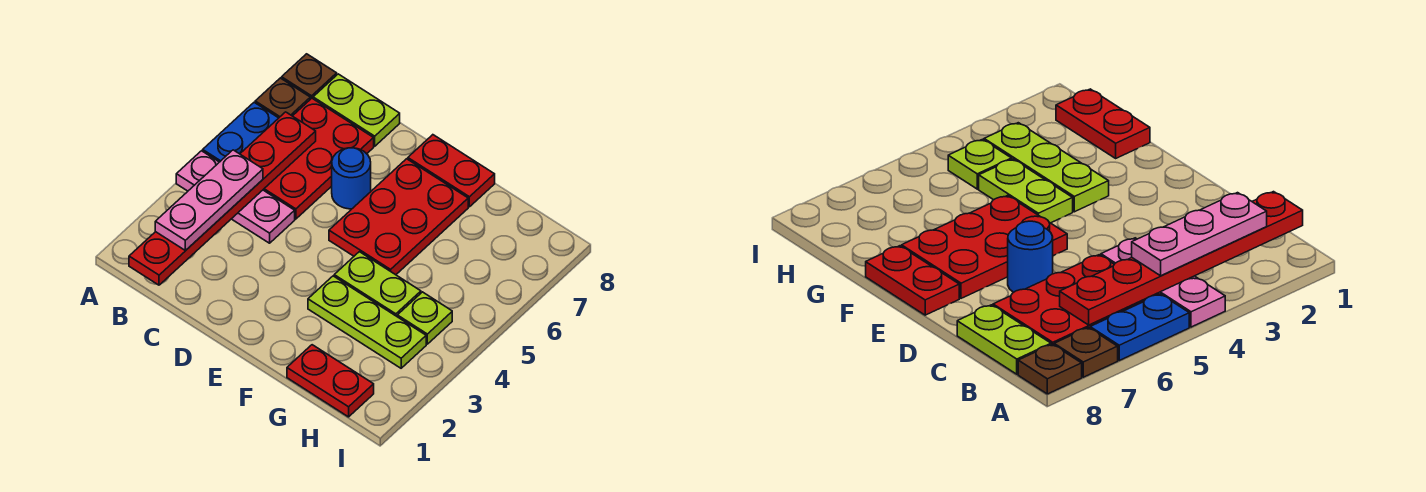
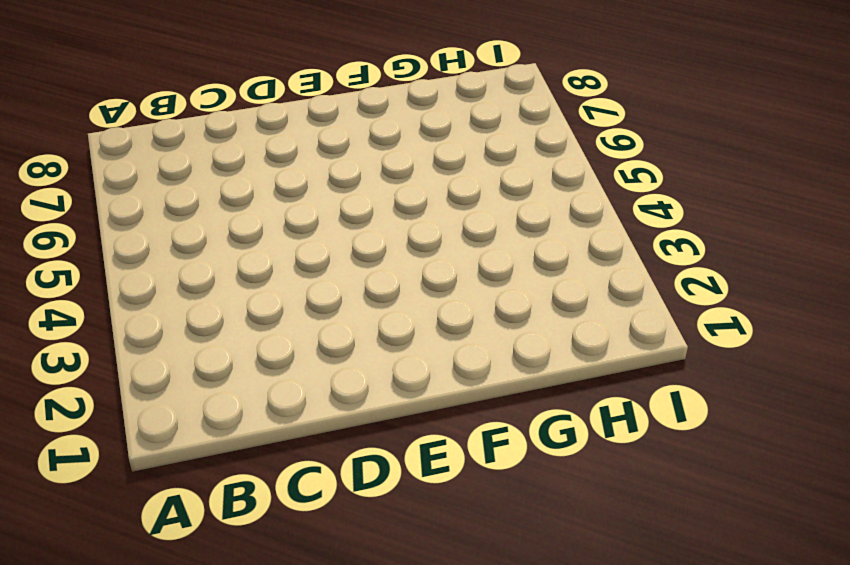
none -> pink plate A4:C4 level 1
none -> blue plate A5:A6 level 1
none -> brown plate A7 level 1

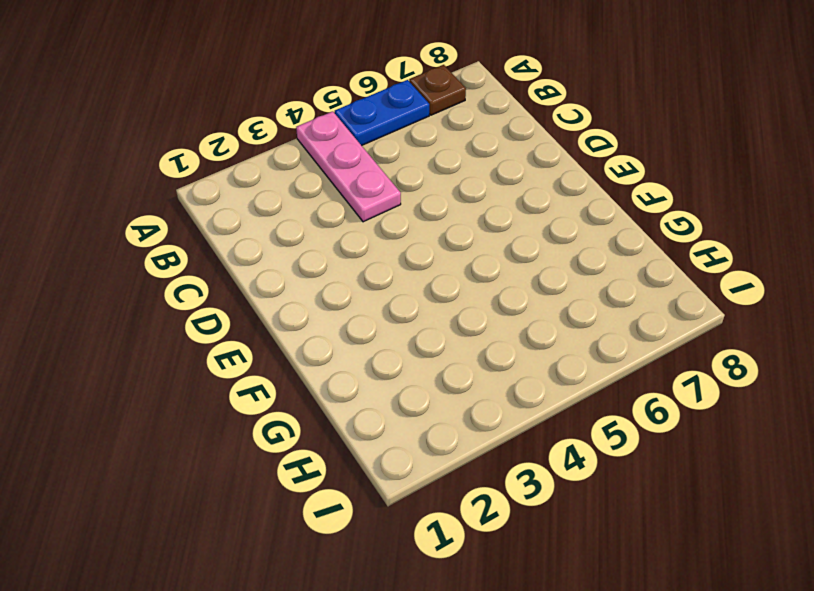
none -> brown plate A8 level 1
none -> red plate B5:C7 level 1
none -> lime plate B8:C8 level 1

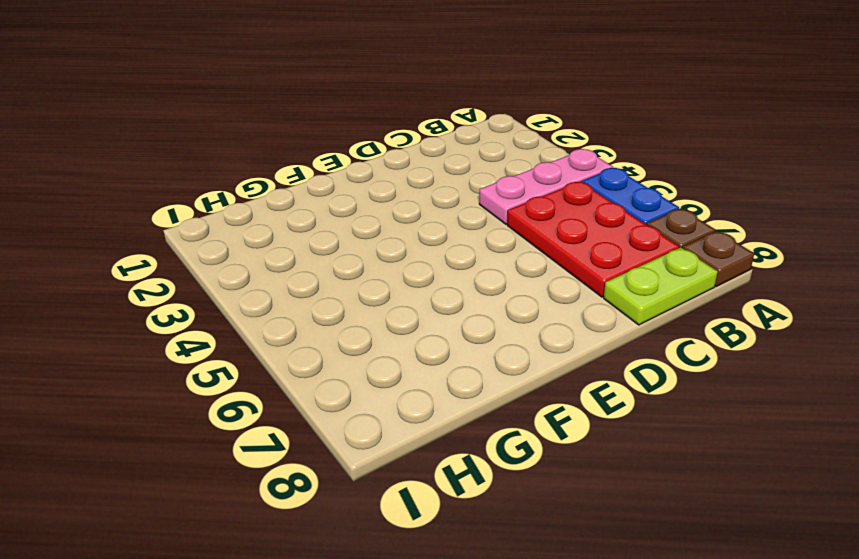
none -> blue round brick D6 level 1
none -> red plate E5:F7 level 1
none -> red plate E8:F8 level 1

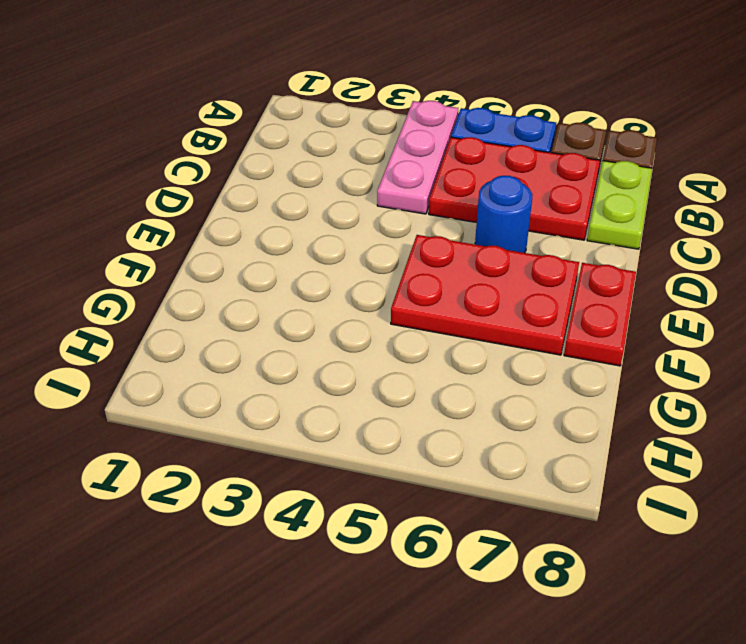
none -> lime plate F3:H3 level 1
none -> lime plate F4:G4 level 1
none -> red plate G1:H1 level 1

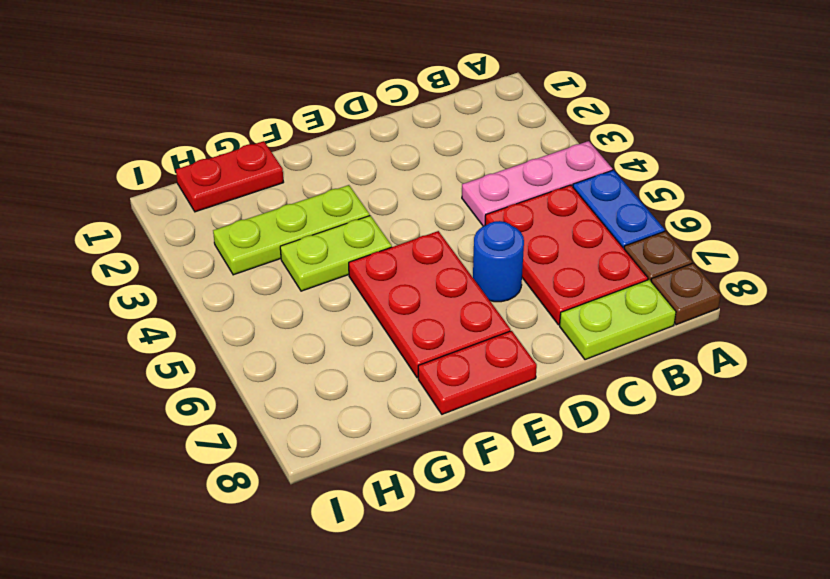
none -> lime plate H4 level 1
none -> red plate B1:B6 level 2
none -> pink plate B2:B4 level 3

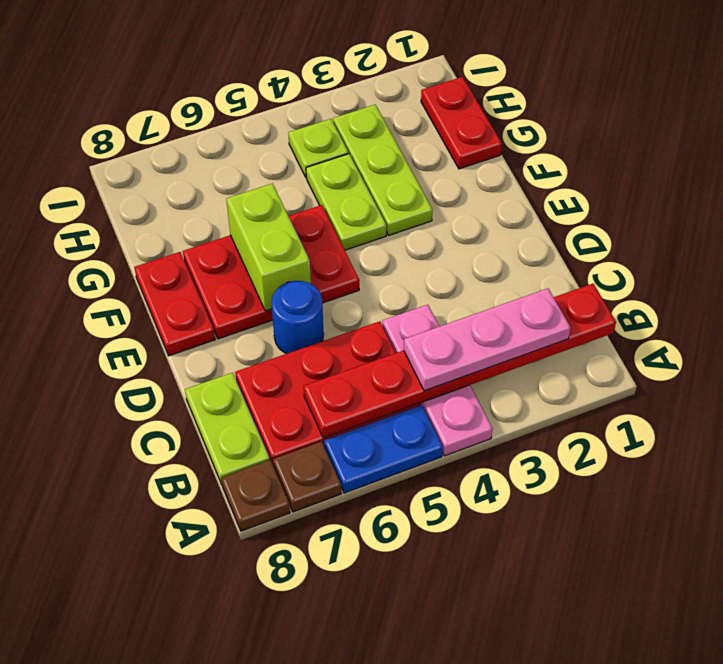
lime brick E6:F6 level 2 -> none

